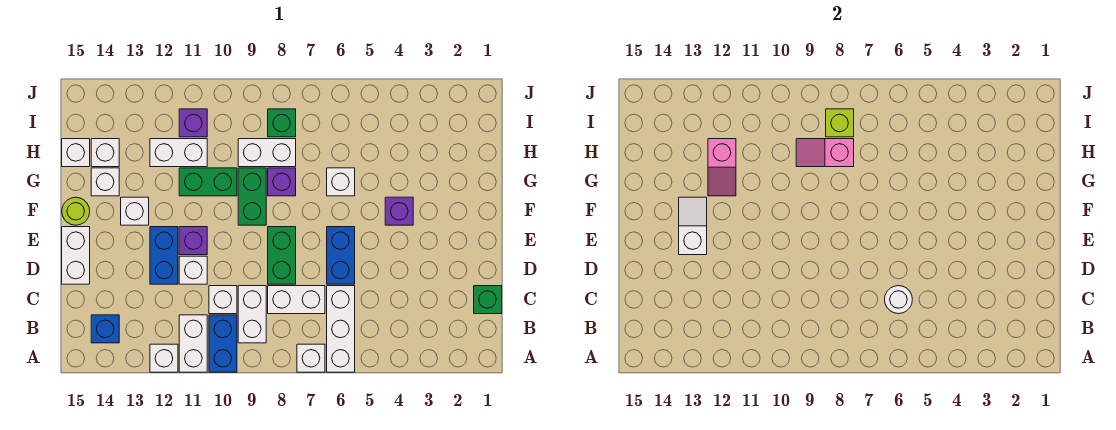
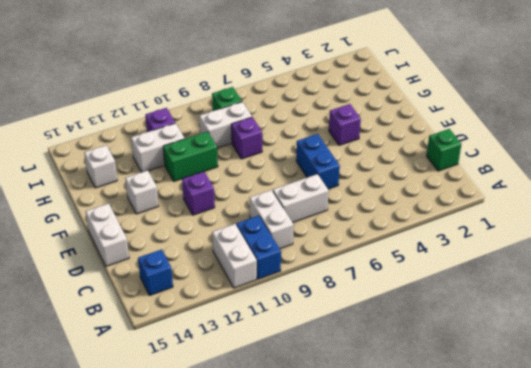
none -> white brick A6:C6 level 1
none -> white brick A7 level 1
none -> white brick A12 level 1
none -> white brick C10 level 1

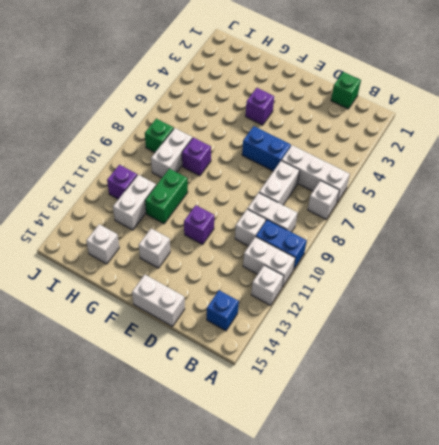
none -> green brick D8:E8 level 1
none -> white brick D11 level 1
none -> blue brick D12:E12 level 1
none -> green brick F9:G9 level 1

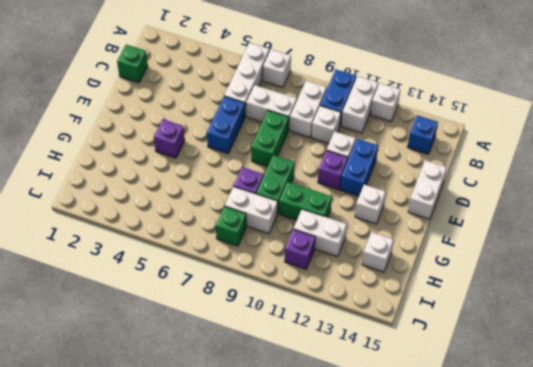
none -> lime round brick F15 level 1
none -> white brick G6 level 1
none -> white brick G14 level 1
none -> white brick H15 level 1

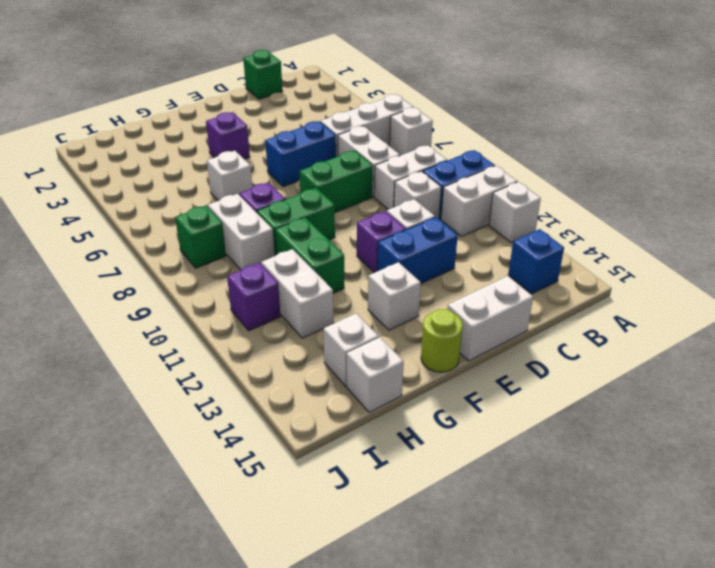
none -> white brick G14 level 1
none -> white round brick C6 level 2
none -> white slope E13:F13 level 2 top E
none -> pink slope G12:H12 level 2 top H

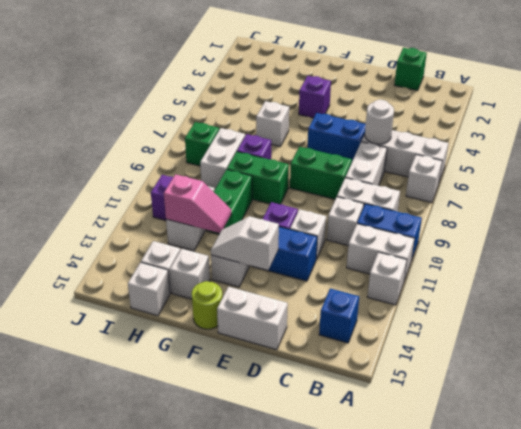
none -> pink slope H8:H9 level 2 top 8
none -> lime brick I8 level 2

